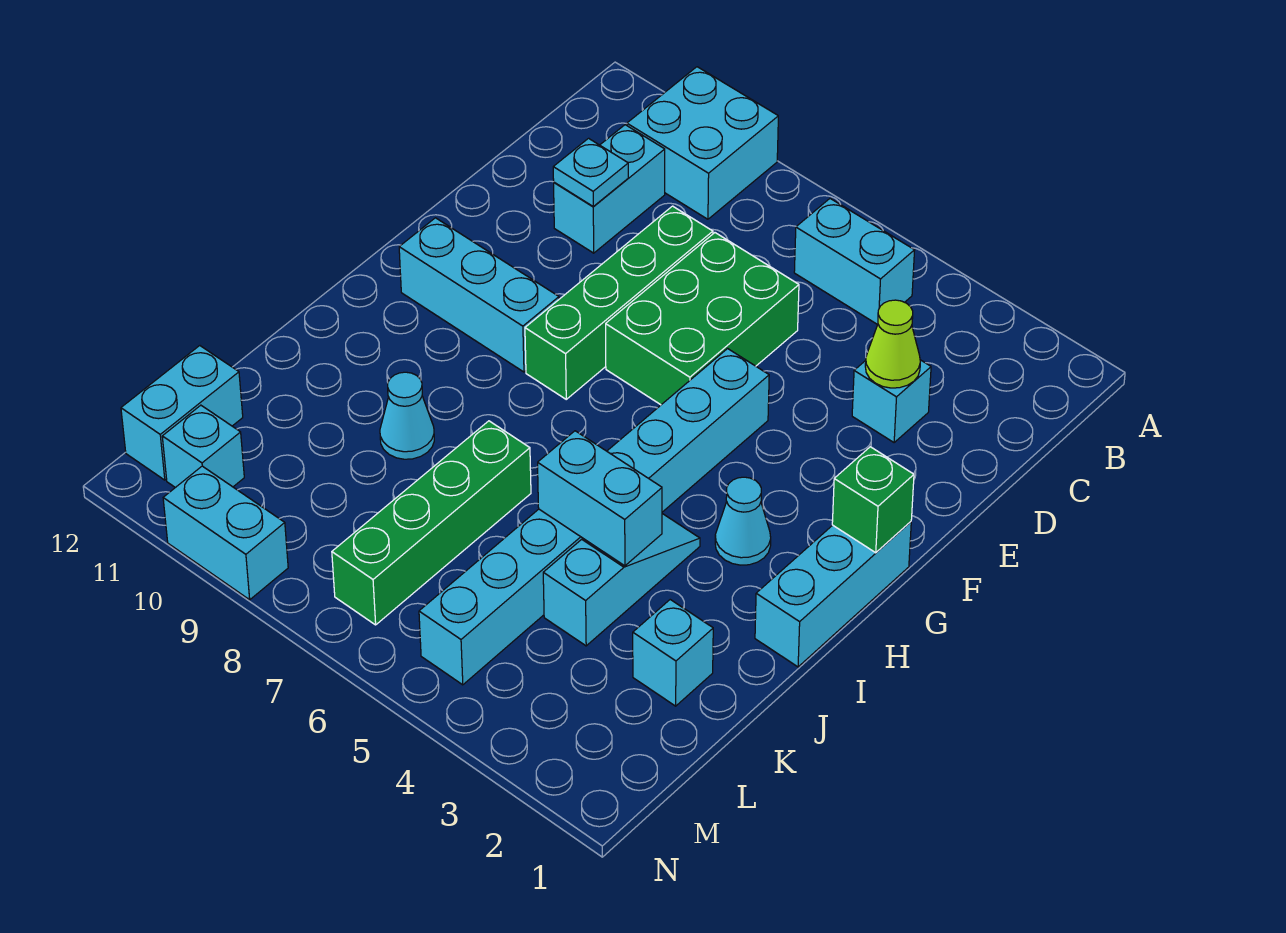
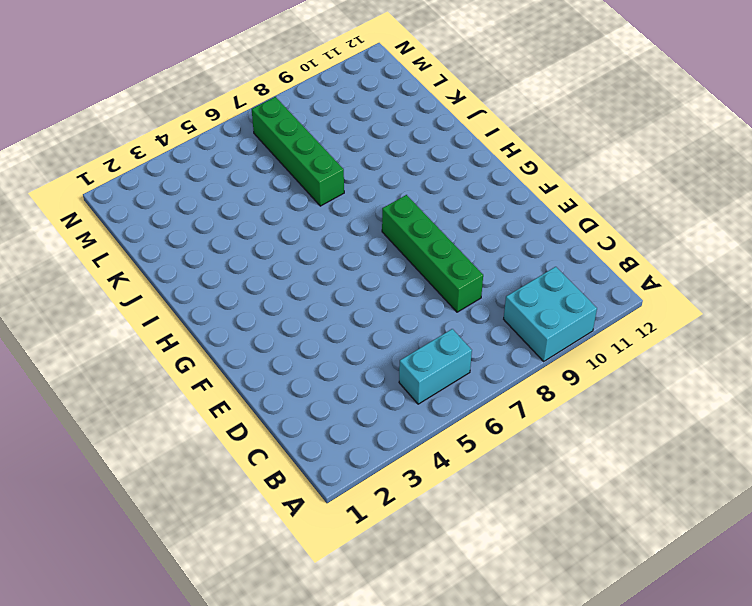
none -> cyan brick C10:D10 level 1
none -> cyan brick D3 level 1
none -> green brick D6:F7 level 1

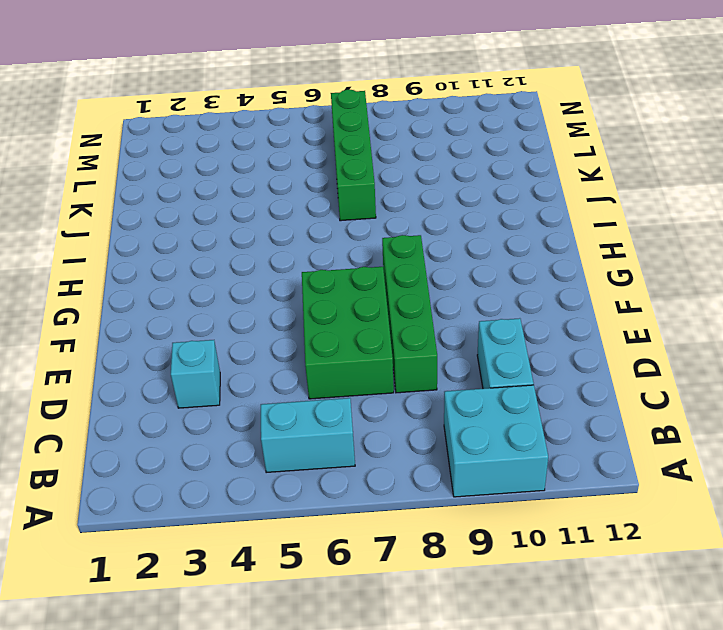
none -> cyan brick F5:M5 level 1
none -> cyan brick G1:I1 level 1
none -> cyan brick G9:G11 level 1

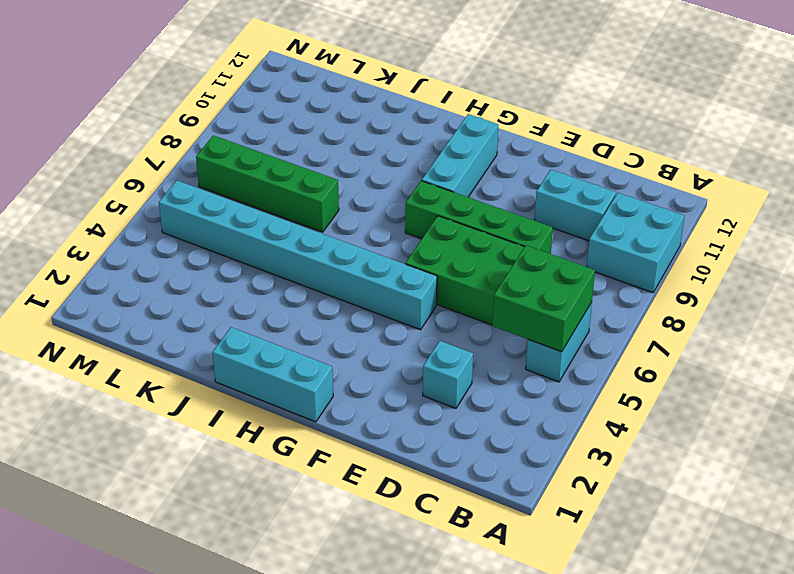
green brick B5:C6 level 2 -> none
none -> cyan cone H3 level 1
none -> cyan slope I4:K4 level 1 top K
none -> cyan cone J9 level 1

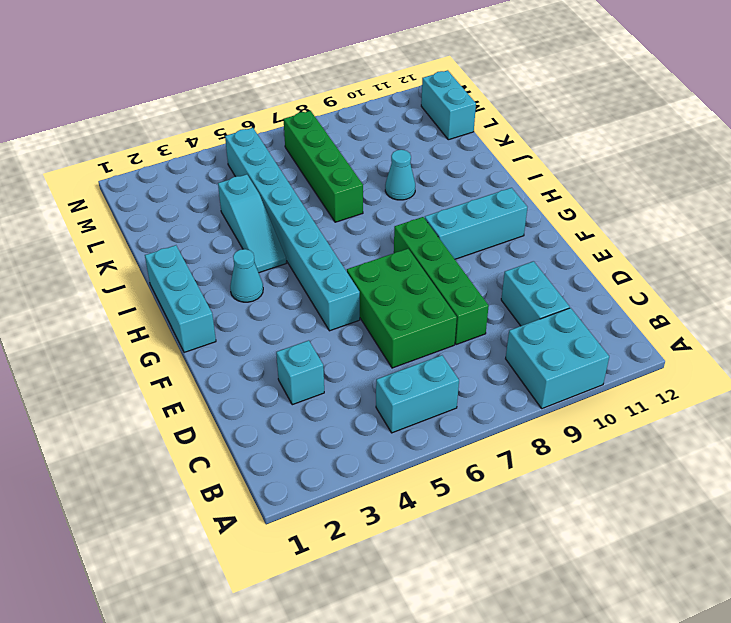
none -> cyan brick K2 level 1
none -> cyan brick M11 level 1
none -> cyan brick N9:N10 level 1

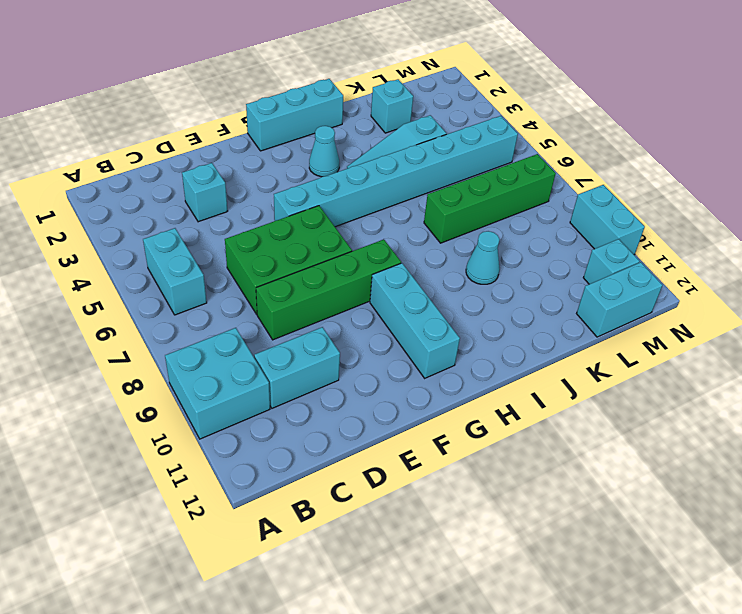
none -> lime cone D3 level 2
none -> cyan plate D10 level 2
none -> green brick G1 level 2

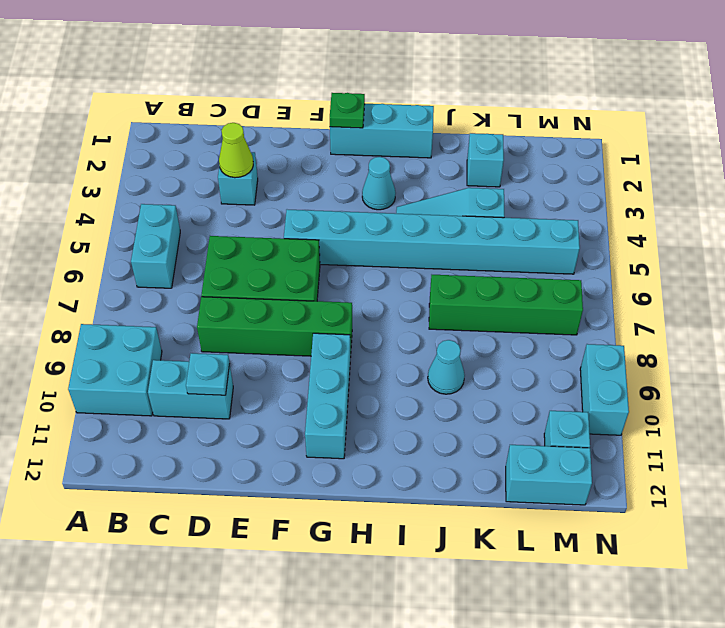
green plate G1 level 2 -> green brick G1 level 2
none -> cyan brick J4:J5 level 2

